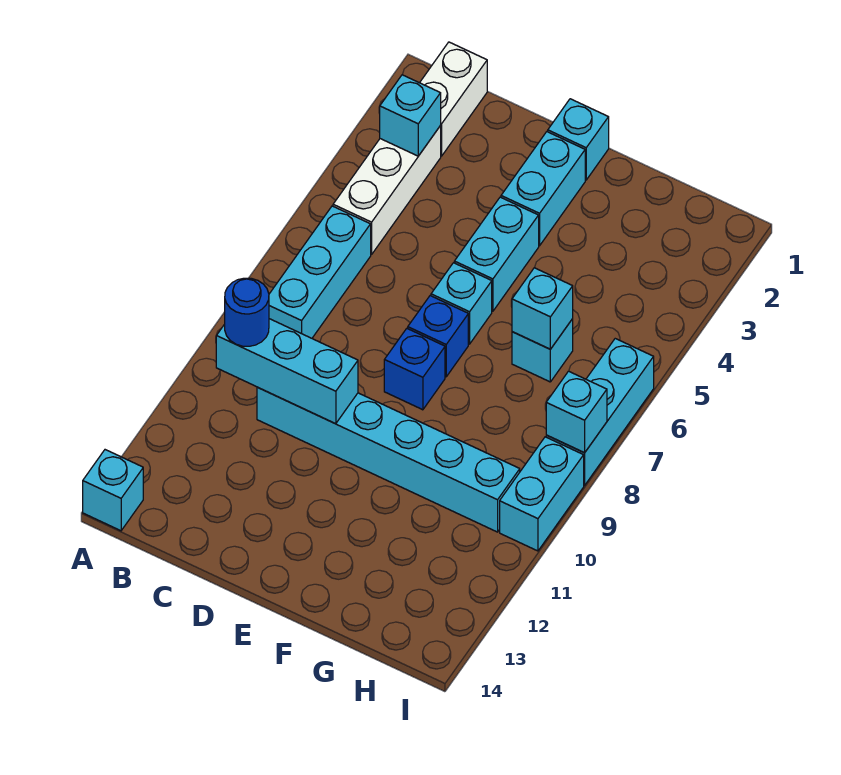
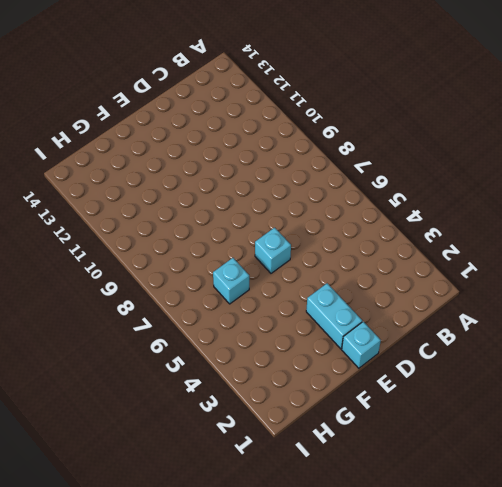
none -> cyan brick A14 level 1
none -> white brick B1:B2 level 1
none -> white brick B3:B5 level 1

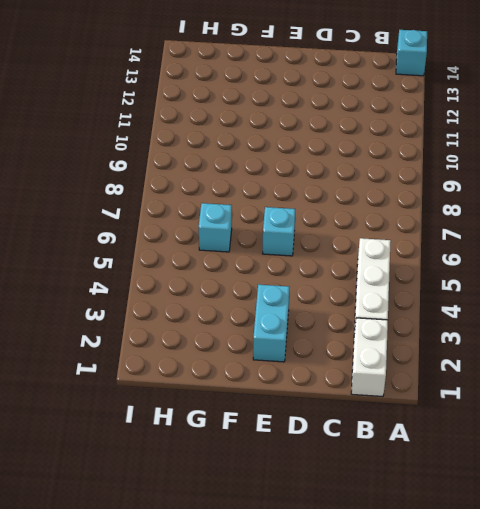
none -> cyan brick B6:B8 level 1
none -> cyan brick C10:H10 level 1
none -> cyan brick E1 level 1

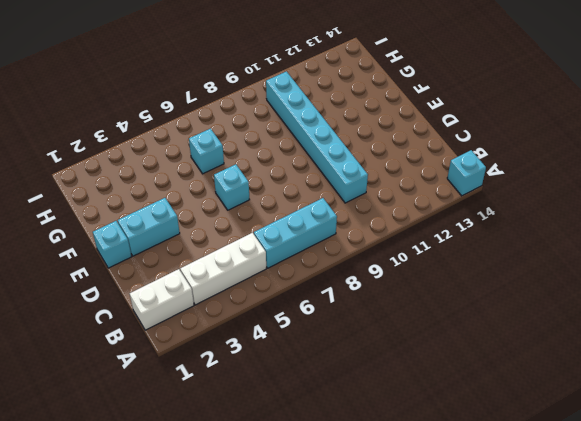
none -> cyan brick E4:E5 level 1
none -> blue brick E7 level 1
none -> blue brick E8 level 1

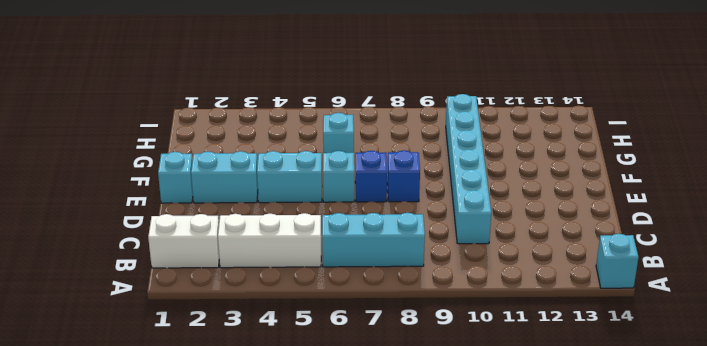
none -> cyan brick I6:I8 level 1
none -> cyan brick I9:I10 level 1
none -> cyan brick B3 level 2

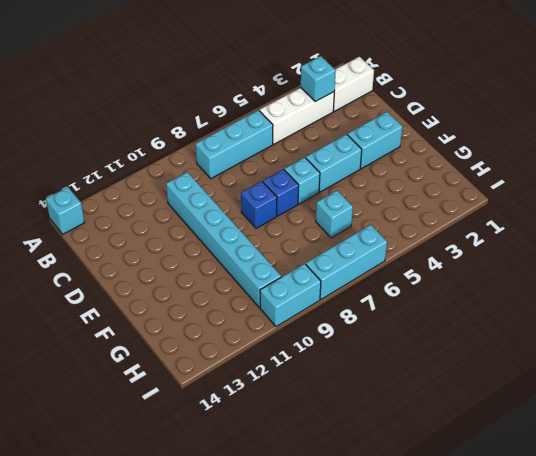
none -> cyan brick E1 level 1
none -> cyan brick B10:D10 level 2
none -> cyan brick G6 level 2

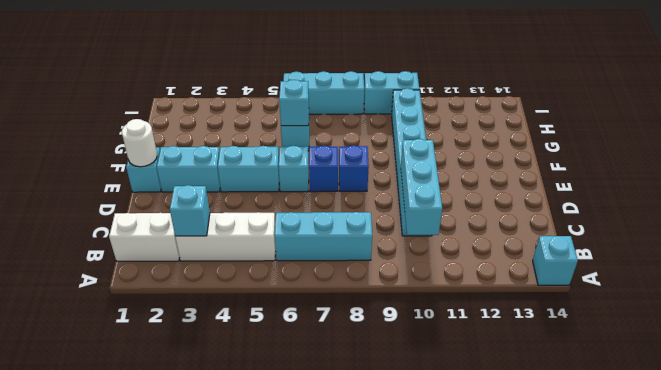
white round brick E1 level 2 -> none
none -> cyan brick I8 level 2
none -> blue round brick B10 level 3

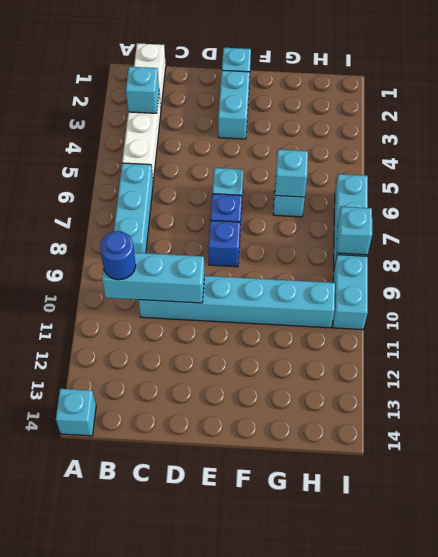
none -> cyan brick E4:E5 level 1

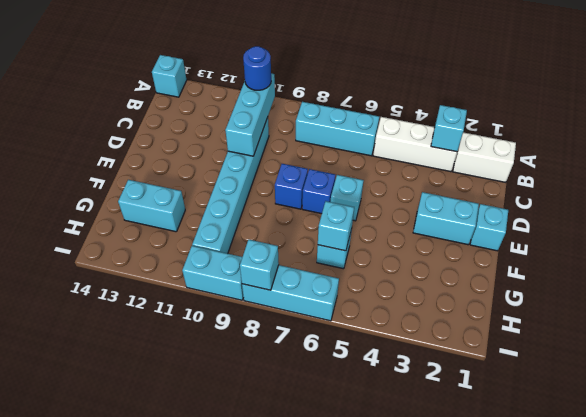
cyan brick G12:G13 level 1 -> cyan brick E4:E5 level 1

